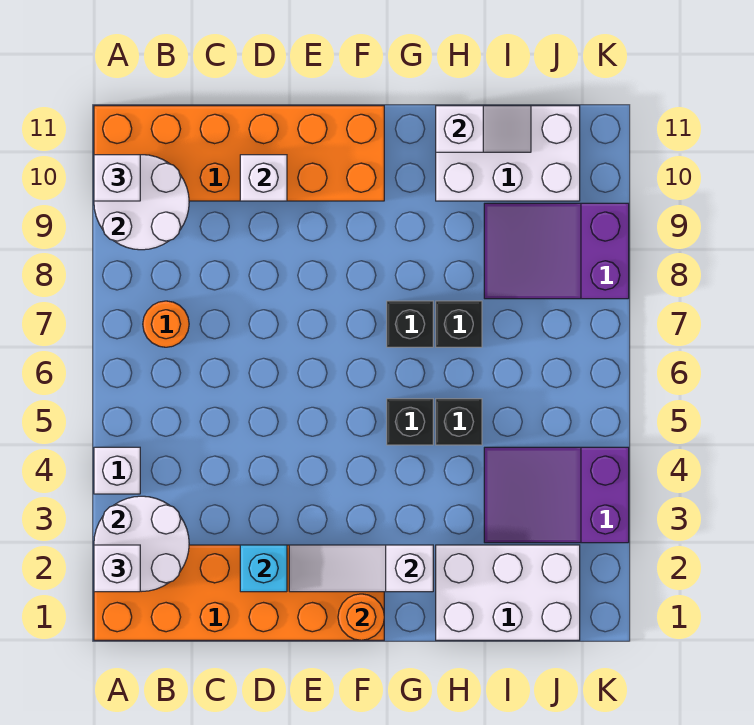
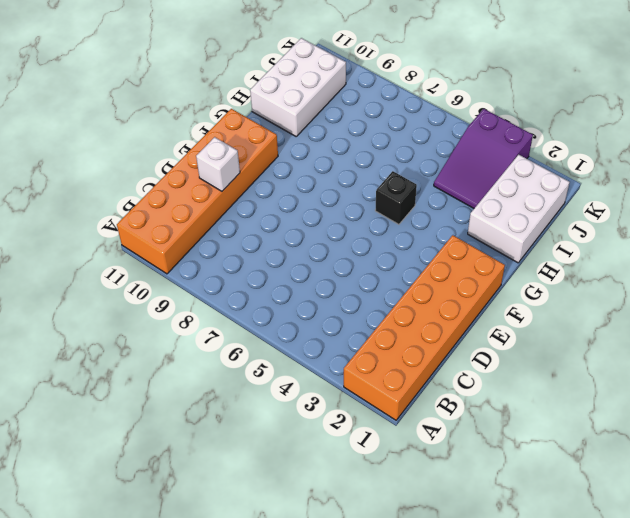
none -> white brick A4 level 1
none -> orange round brick B7 level 1
none -> black brick G7 level 1

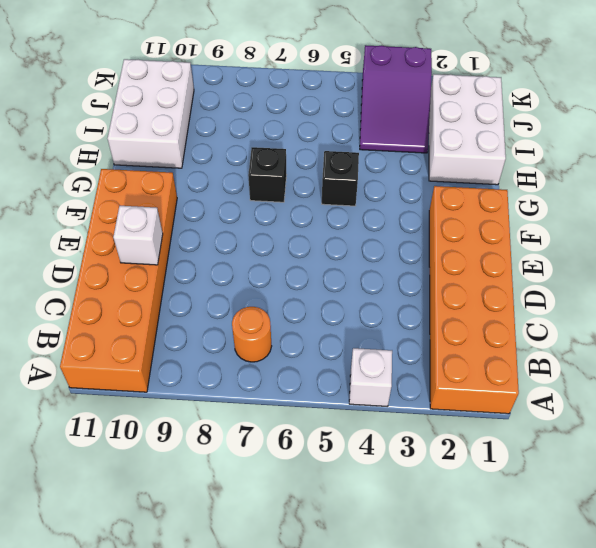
none -> black brick H5 level 1
none -> black brick H7 level 1
none -> purple slope I8:K9 level 1 top K

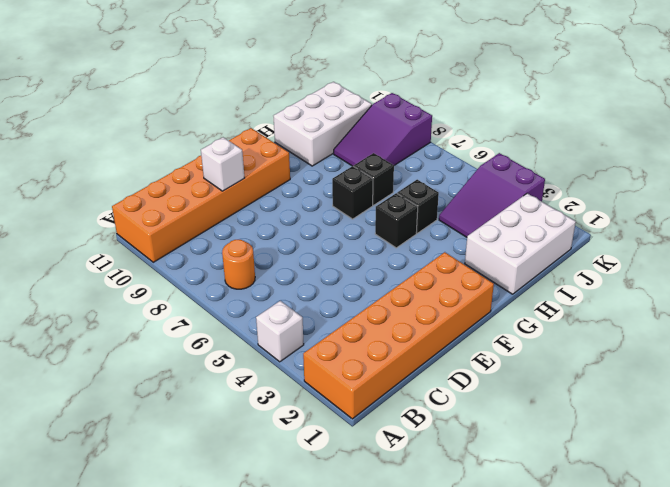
none -> white round brick A2:B3 level 2
none -> white round brick A9:B10 level 2
none -> cyan brick D2 level 2

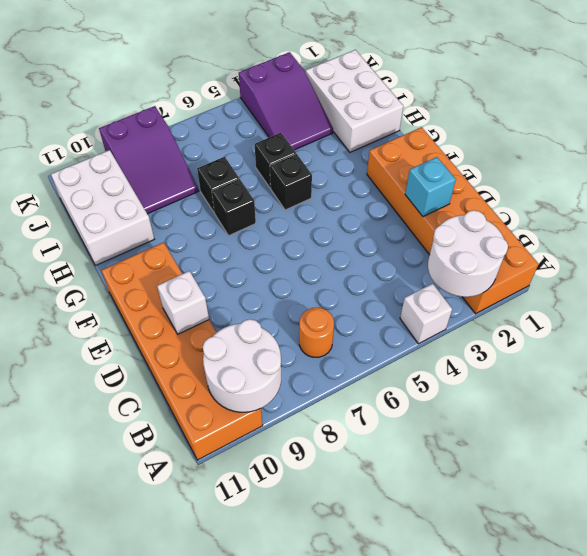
none -> white slope E2:G2 level 2 top G
none -> orange round brick F1 level 2
none -> white slope H11:I11 level 2 top H

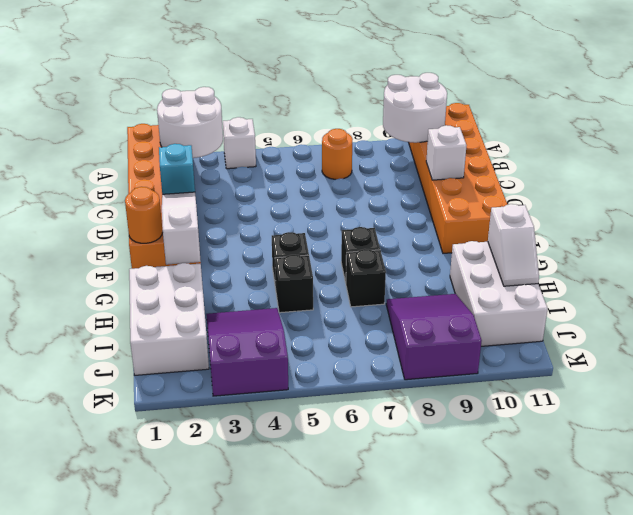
none -> white brick A2 level 3
none -> white brick A10 level 3

